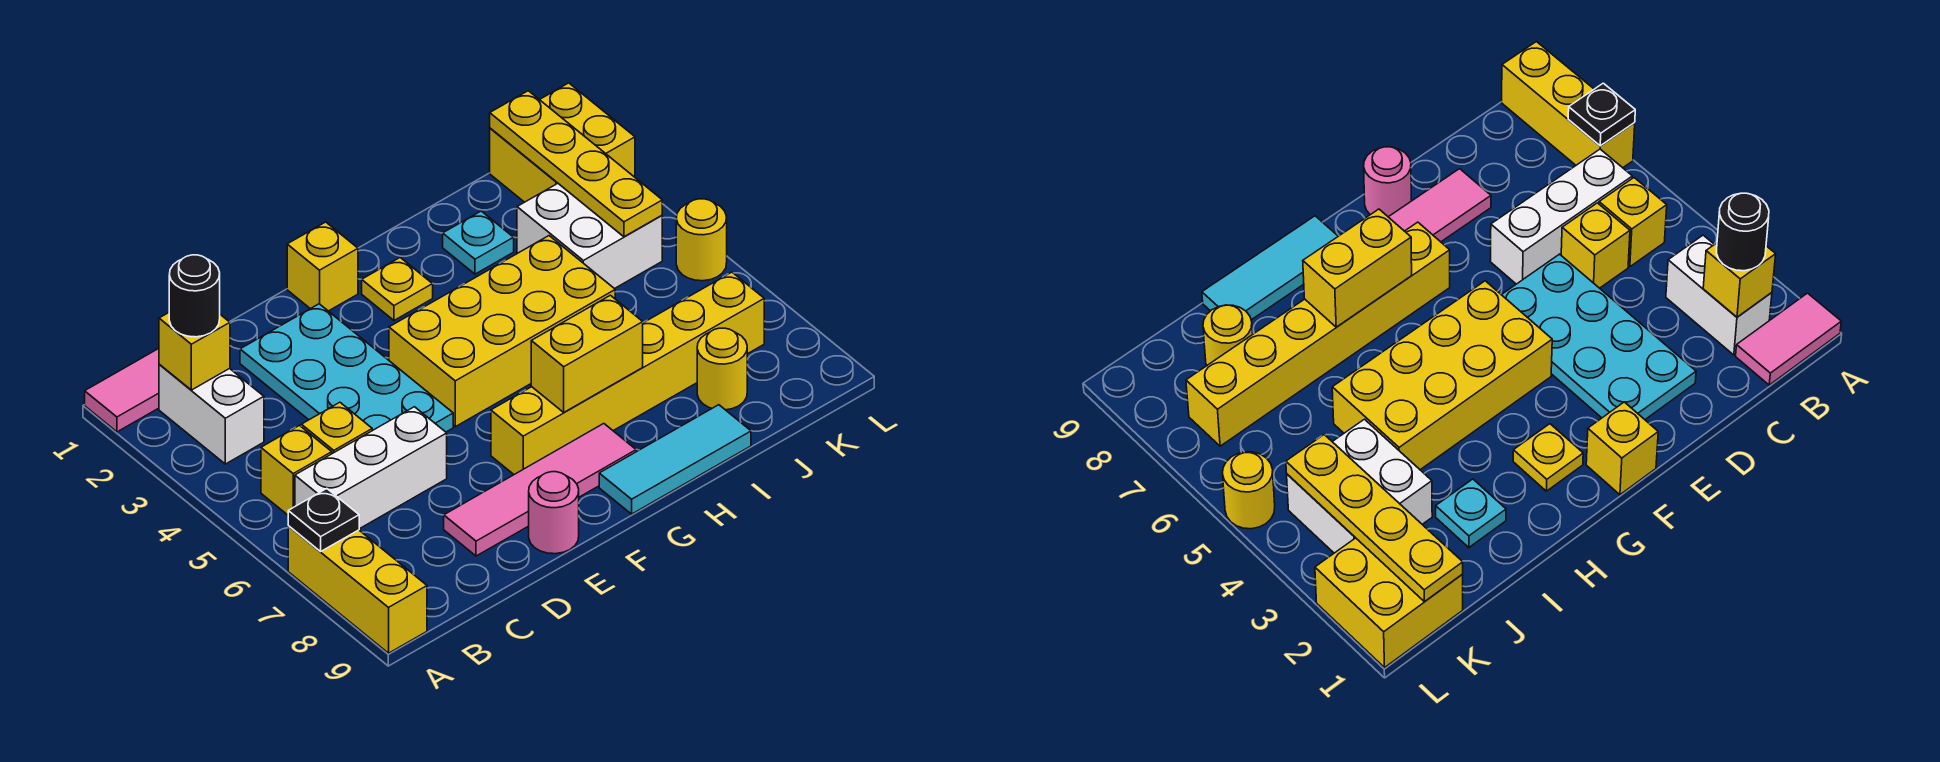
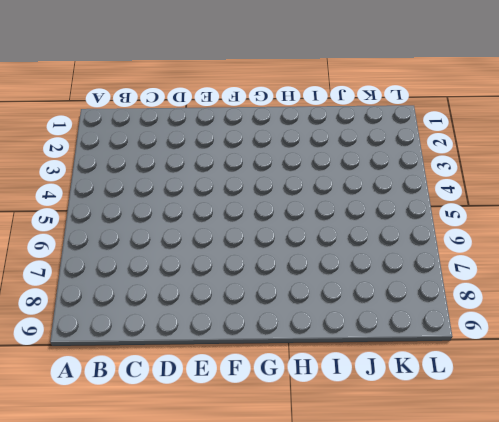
none -> pink tile A1:B1 level 1
none -> yellow brick A7:A9 level 1
none -> white brick B2:B3 level 1

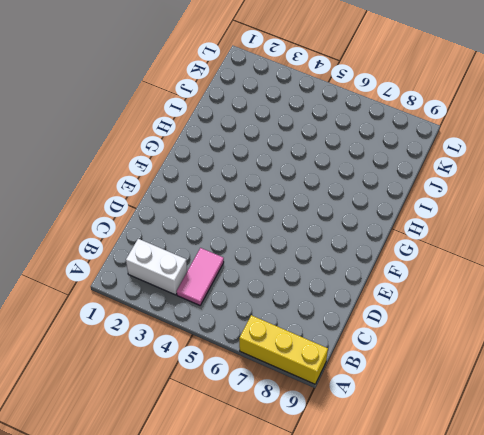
pink tile B4:C4 level 1 -> pink tile A1:B1 level 1
none -> yellow brick B5 level 1
none -> white brick B6:D6 level 1
none -> yellow brick C5 level 1

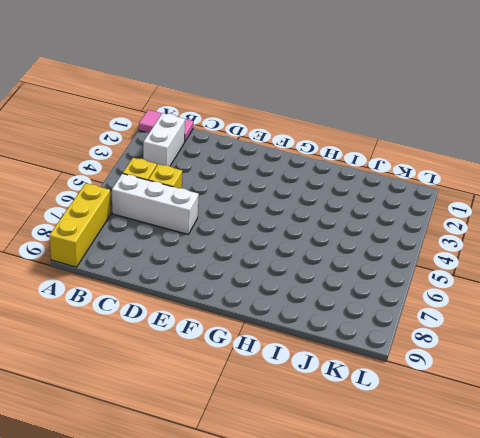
none -> cyan plate D2:E5 level 1
none -> pink tile D8:G8 level 1
none -> pink round brick E9 level 1

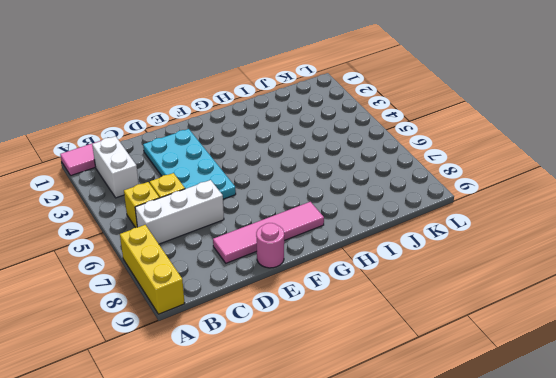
none -> yellow brick F1 level 1
none -> yellow brick F4:I5 level 1
none -> yellow brick F7:K7 level 1

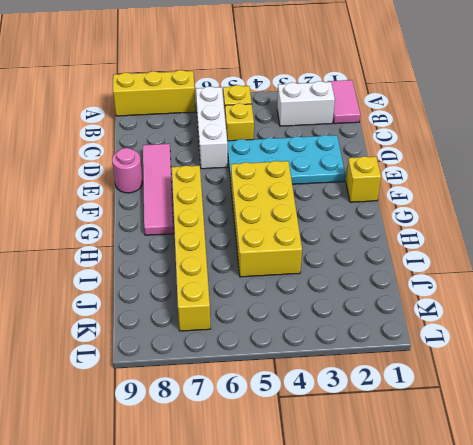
none -> yellow plate G2 level 1
none -> cyan tile G9:I9 level 1
none -> cyan plate I2 level 1

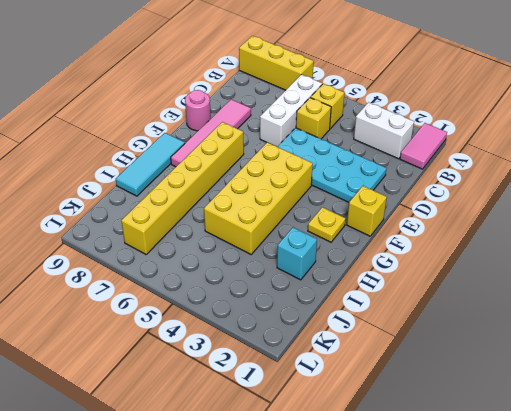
cyan brick I2 level 1 -> cyan plate I2 level 1
none -> white brick J3:K4 level 1
none -> yellow round brick J8 level 1
none -> yellow brick K1:L2 level 1

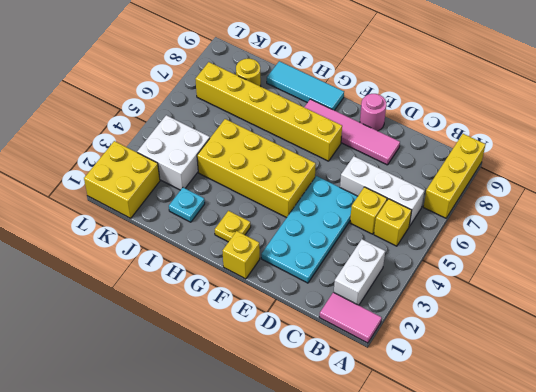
none -> yellow round brick L5 level 1
none -> black plate A7 level 2
none -> yellow brick B2 level 2

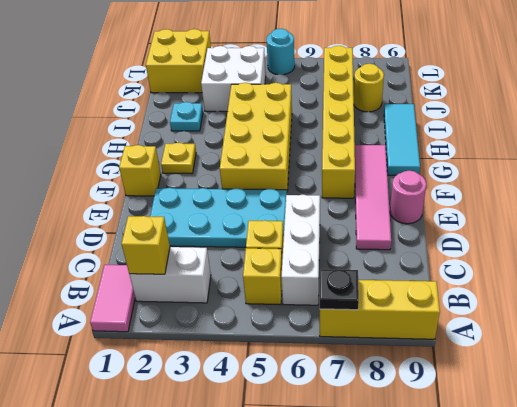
cyan round brick L5 level 1 -> yellow round brick L5 level 1
none -> yellow brick G7:H7 level 2
none -> yellow plate K1:K4 level 2
none -> black round brick B2 level 3

